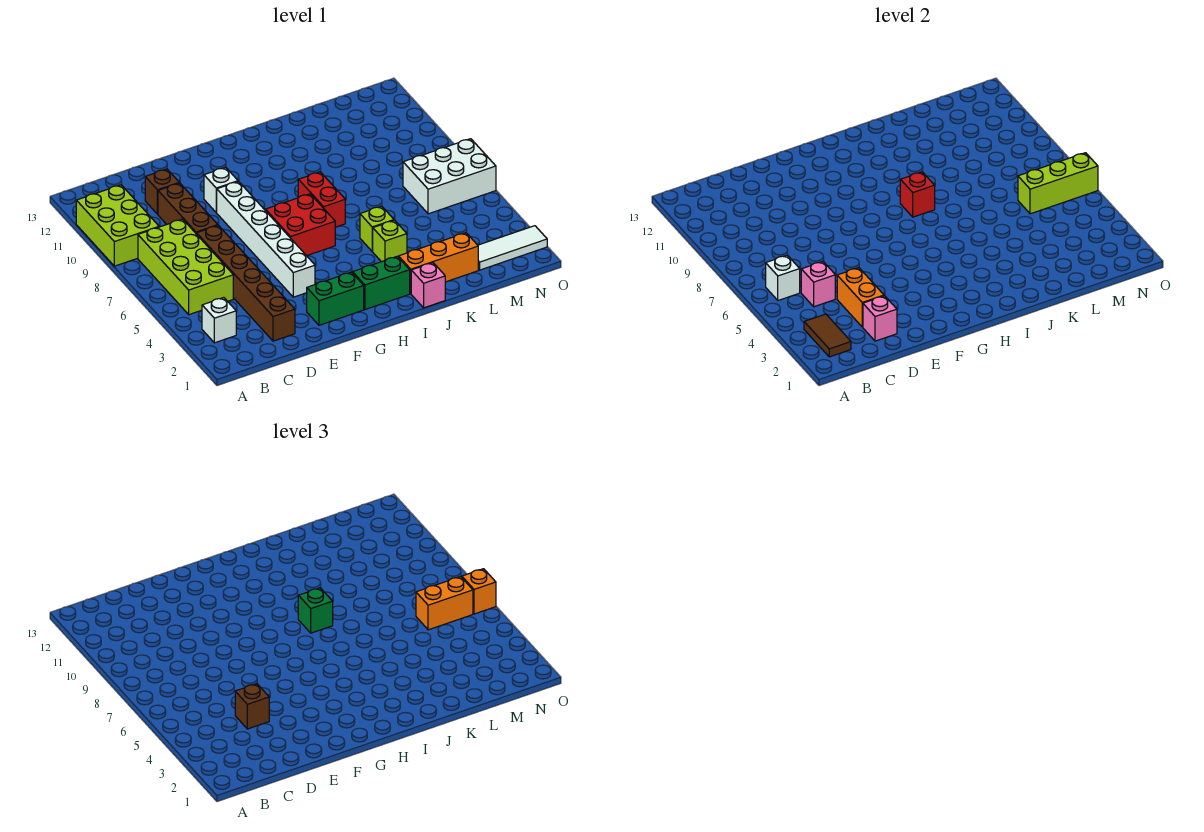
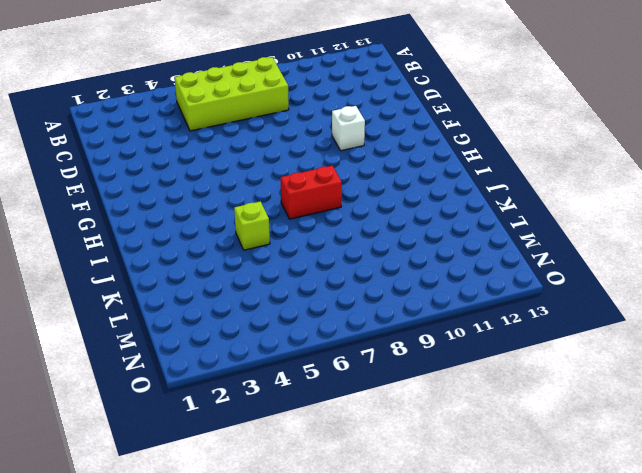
none -> lime brick A9:B11 level 1
none -> white brick B3 level 1
none -> brown brick D2:D7 level 1

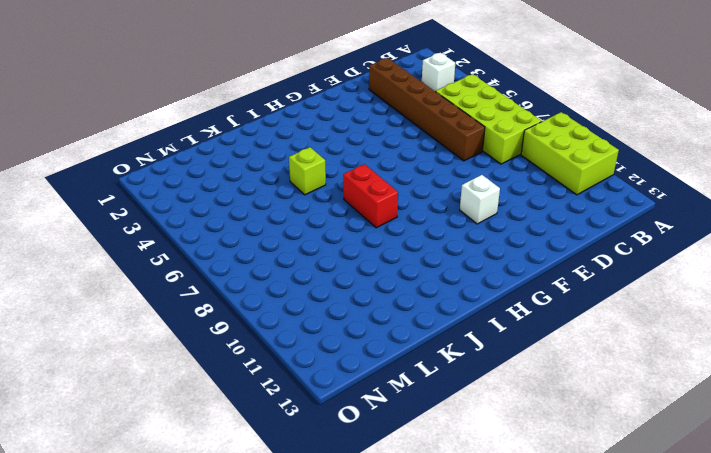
none -> brown brick D8:D10 level 1
none -> brown brick D11 level 1
none -> green brick F2:G2 level 1

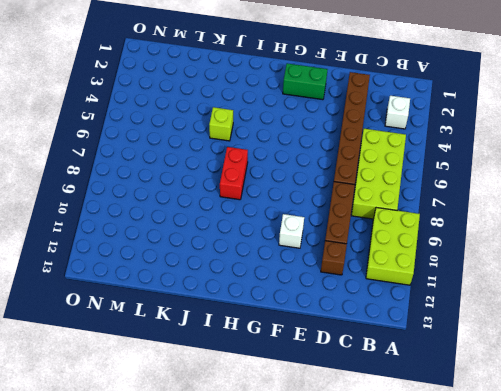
none -> white brick F4:F9 level 1
none -> red brick G6:H7 level 1
none -> green brick H2:I2 level 1

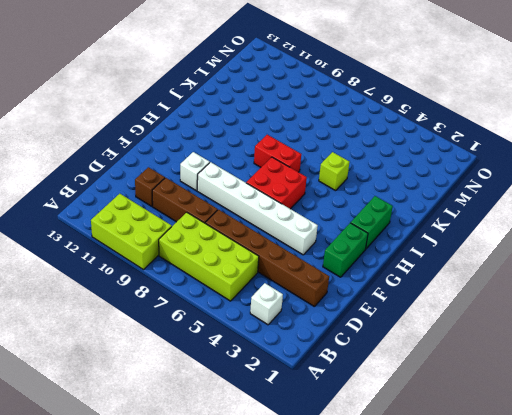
none -> pink brick J1 level 1
none -> orange brick J2:L2 level 1
none -> lime brick J4 level 1

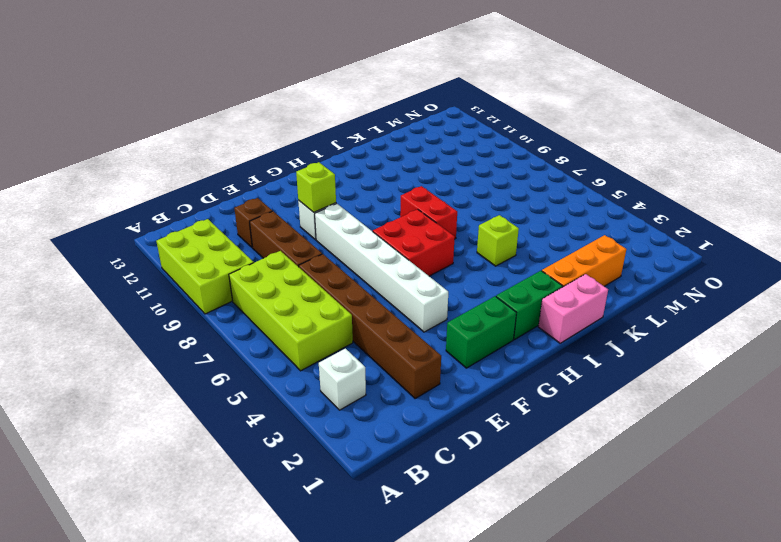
lime brick F10 level 2 -> lime brick J4 level 1
pink brick I1:J1 level 1 -> pink brick J1 level 1
none -> white tile M2:O2 level 1
none -> white brick M6:O7 level 1
none -> brown tile B2:B3 level 2

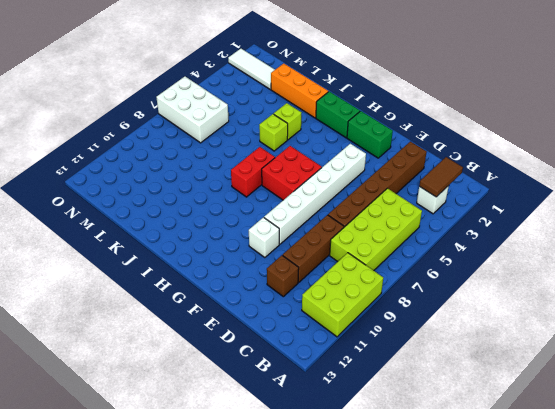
none -> pink brick J1 level 1
none -> white brick B6 level 2
none -> pink brick C5 level 2

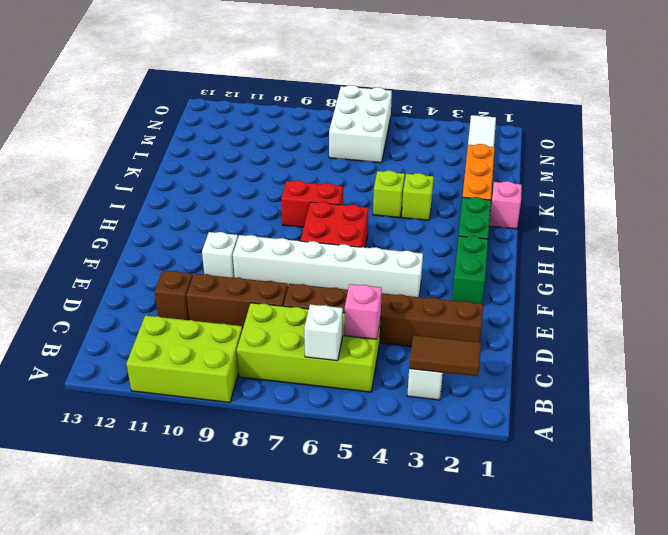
none -> pink brick D2 level 2
none -> orange brick D3:D4 level 2
none -> red brick I8 level 2

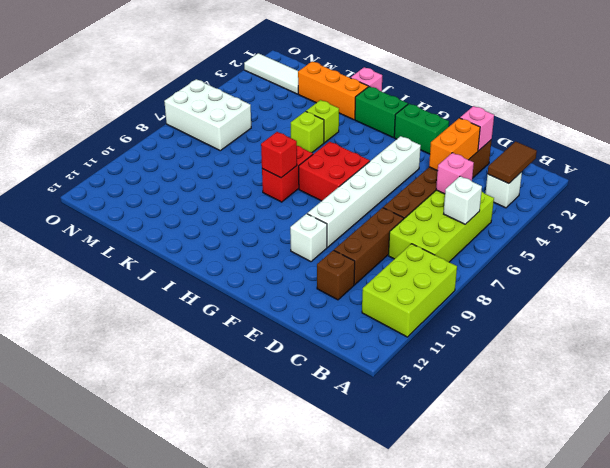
none -> lime brick M6:O6 level 2
none -> brown brick D4 level 3
none -> green brick I8 level 3

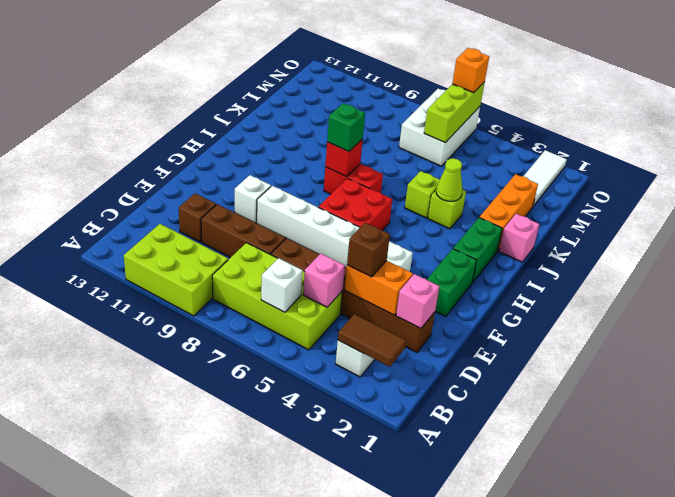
lime cone J4 level 2 -> none
none -> orange brick M6:N6 level 3

